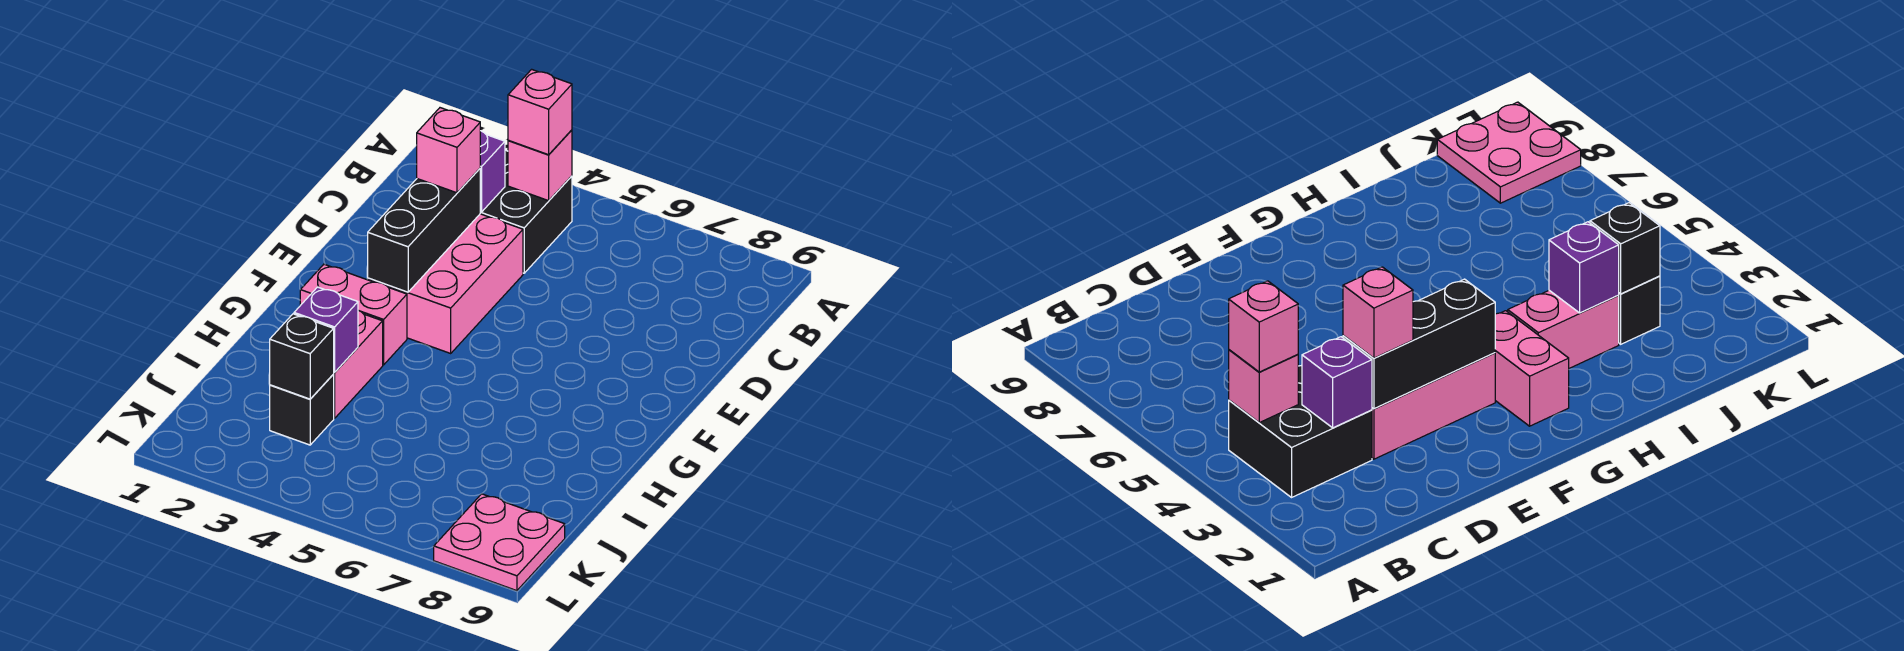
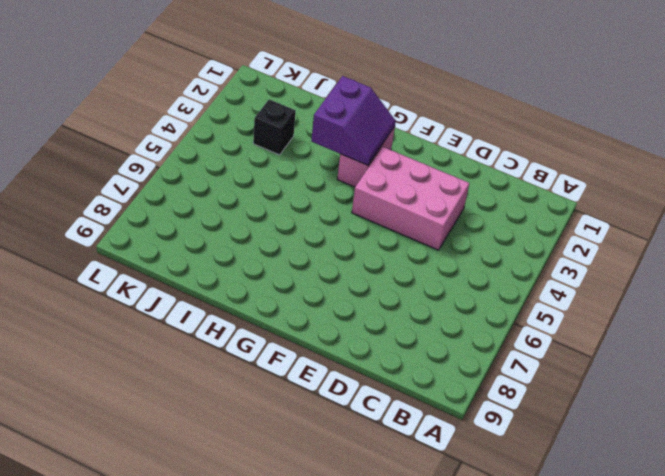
purple slope G2:H3 level 2 top H -> none
none -> black brick B3:C4 level 1
none -> pink brick H3:I3 level 1
none -> pink plate K8:L9 level 1

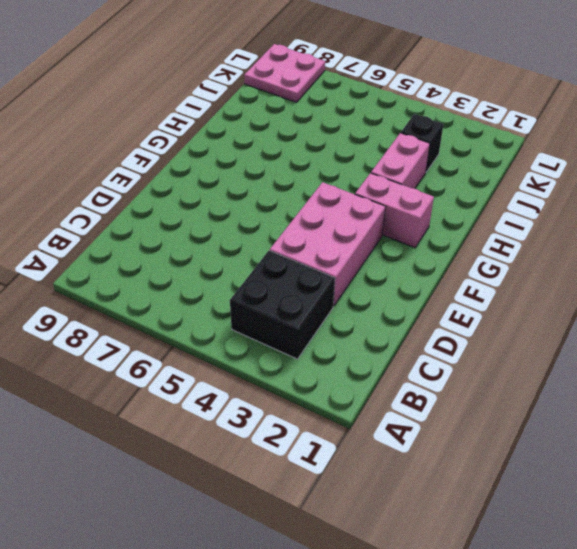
none -> pink brick B4 level 2
none -> purple brick C3 level 2
none -> black brick D3:F3 level 2

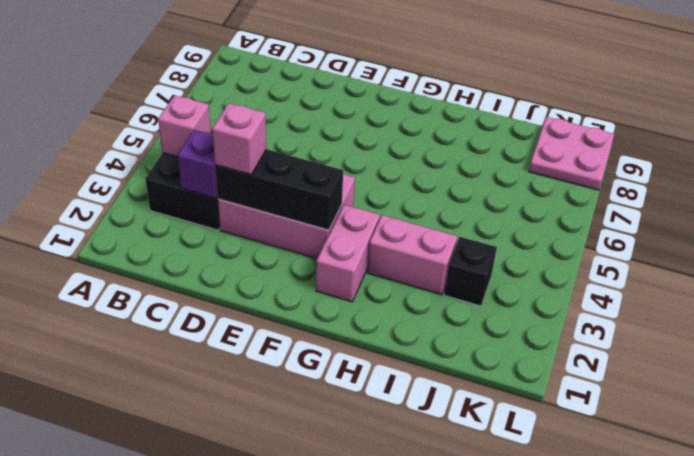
none -> purple brick I3 level 2
none -> black brick J3 level 2
none -> pink brick B4 level 3

